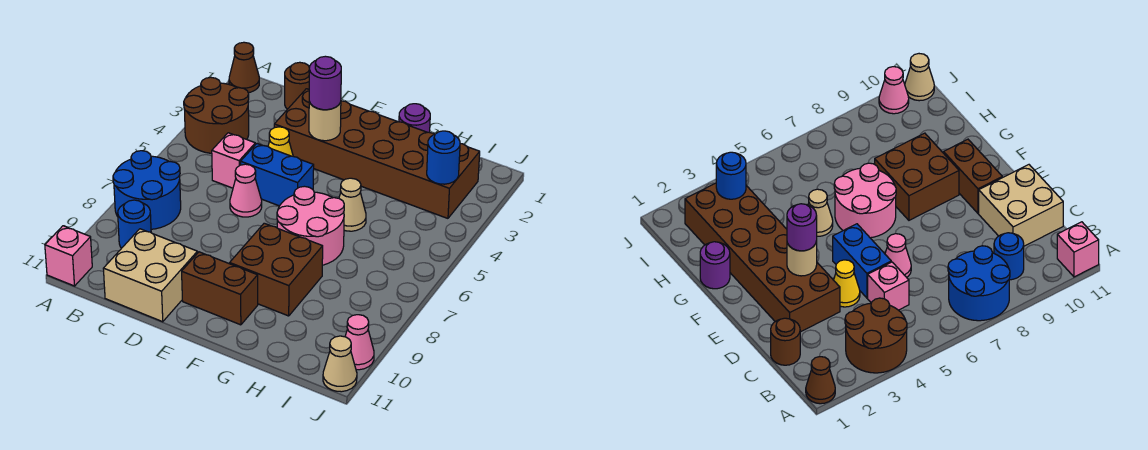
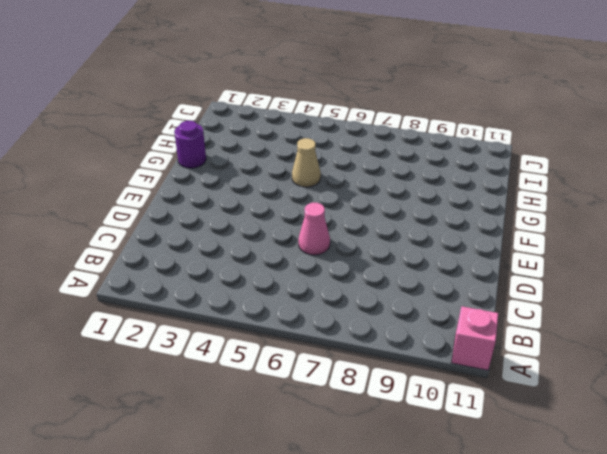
none -> brown cone A1 level 1
none -> brown round brick A3:B4 level 1
none -> blue round brick A7:B8 level 1

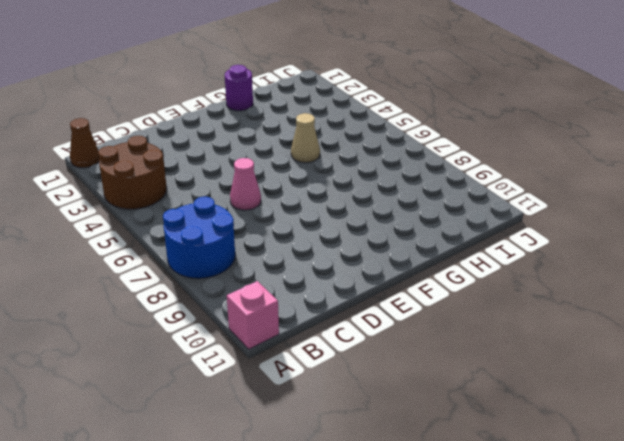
none -> blue round brick B9 level 1
none -> brown round brick C1 level 1
none -> pink brick C5 level 1

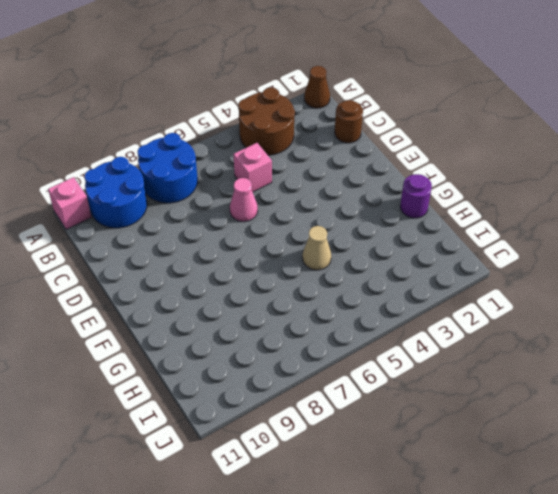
blue round brick A9:B10 level 1 -> blue round brick B9 level 1
none -> tan brick C10:D11 level 1
none -> brown brick D2:I3 level 1
none -> yellow cone D4 level 1

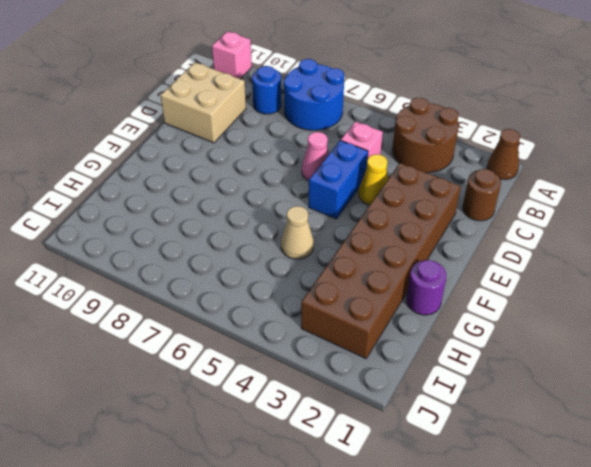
none -> brown brick E10:F10 level 1
none -> pink round brick F6:G7 level 1
none -> brown brick F8:G9 level 1

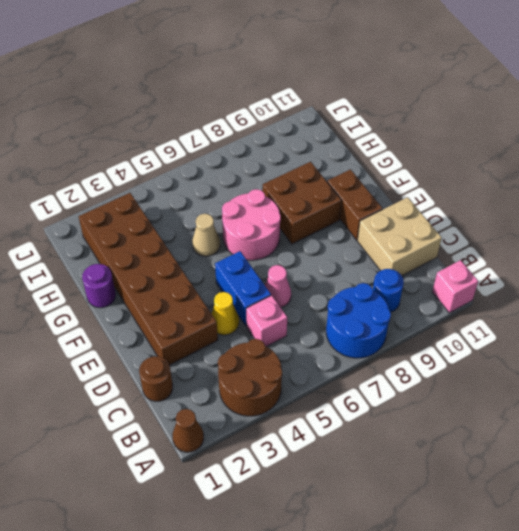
none -> pink cone J10 level 1
none -> tan cone J11 level 1
none -> tan round brick E3 level 2

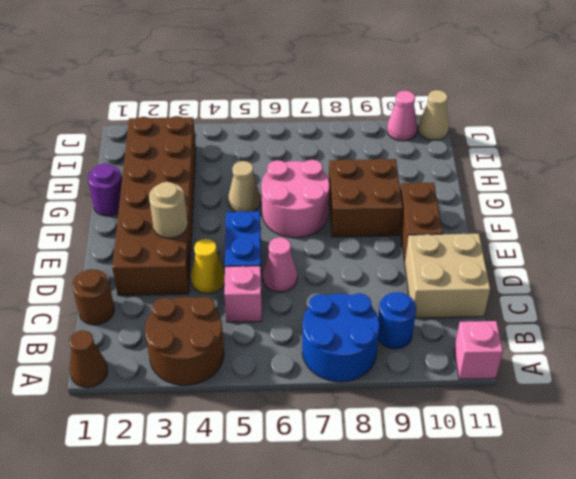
none -> blue round brick I3 level 2
none -> purple round brick E3 level 3

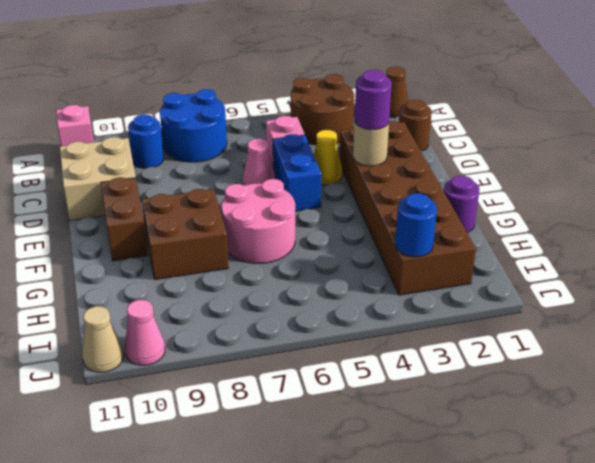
none -> tan cone G5 level 1

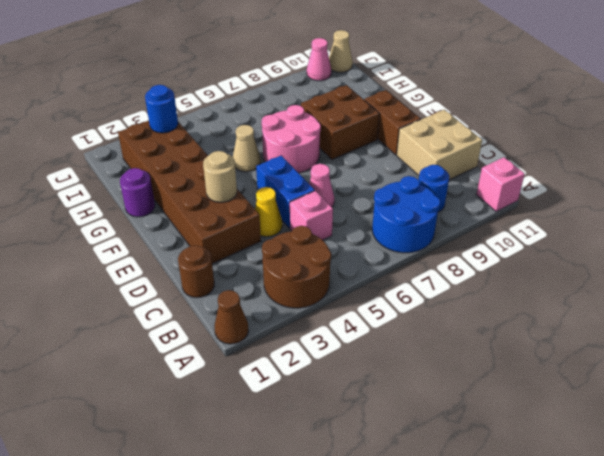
none -> purple round brick E3 level 3

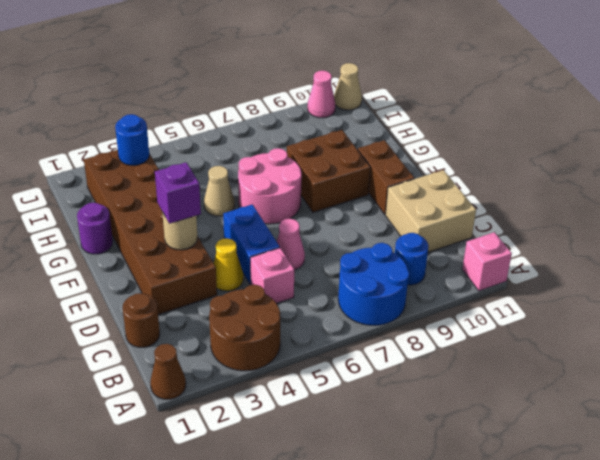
purple brick E3 level 3 -> purple round brick E3 level 3

